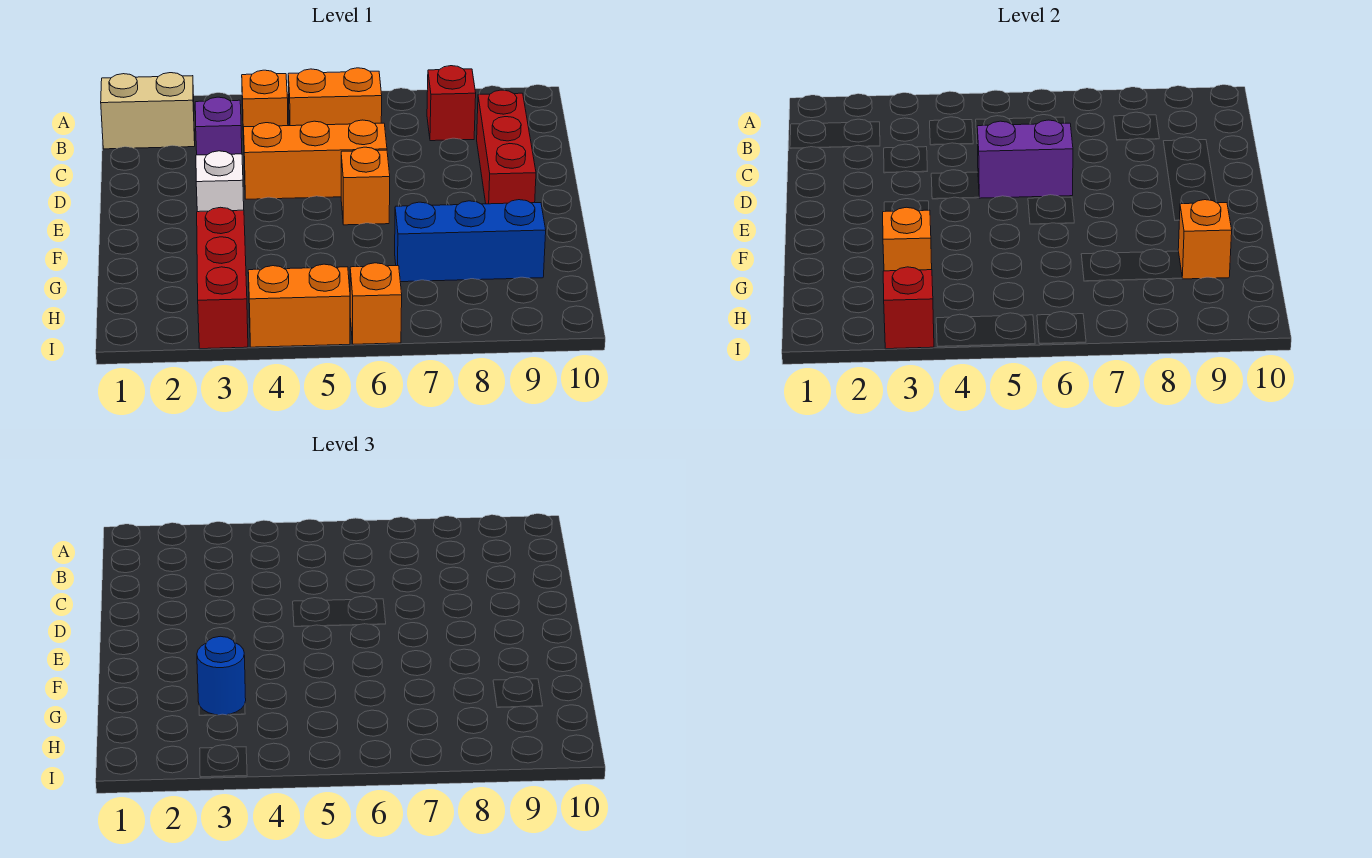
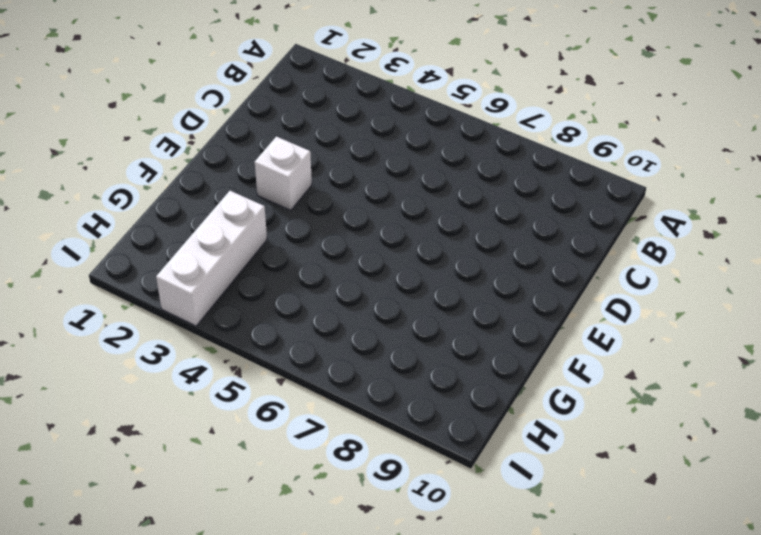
white brick G3:I3 level 1 -> red brick G3:I3 level 1
none -> tan brick B1:B2 level 1
none -> orange brick B4 level 1
none -> orange brick B5:B6 level 1

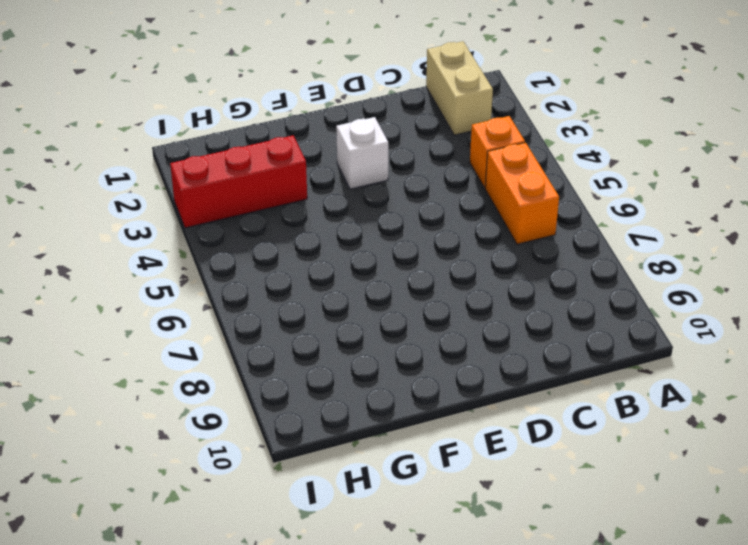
none -> red brick B8 level 1
none -> purple brick C3 level 1
none -> red brick C9:E9 level 1

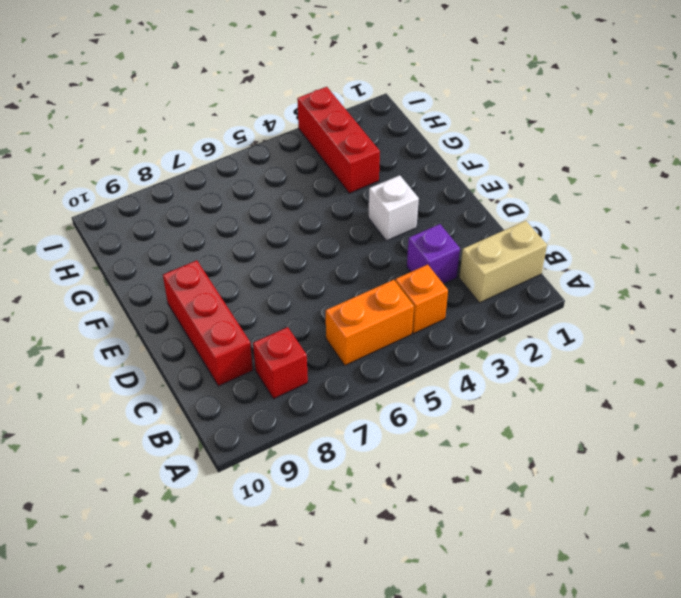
none -> orange brick D4:D6 level 1
none -> orange brick E6 level 1
none -> blue brick G7:G9 level 1

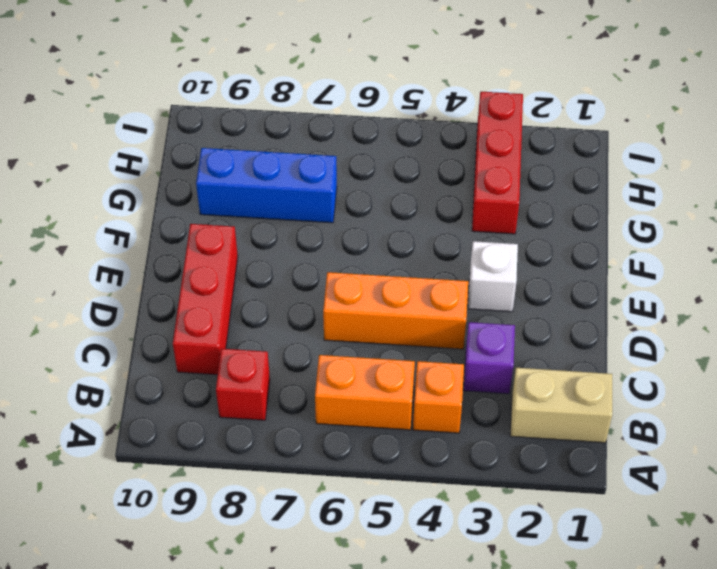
none -> orange brick E6 level 1
none -> orange brick I4:I5 level 1
none -> orange brick I6 level 1

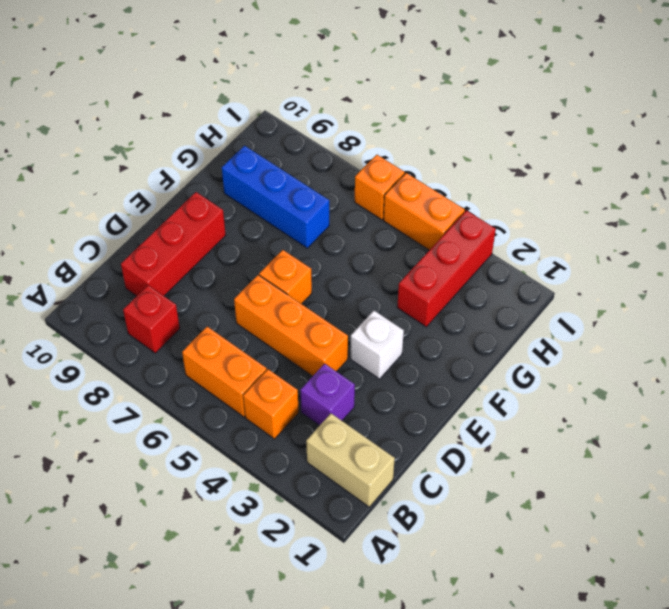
none -> purple brick D5:D6 level 2
none -> orange brick G3 level 2
none -> orange brick G9 level 2

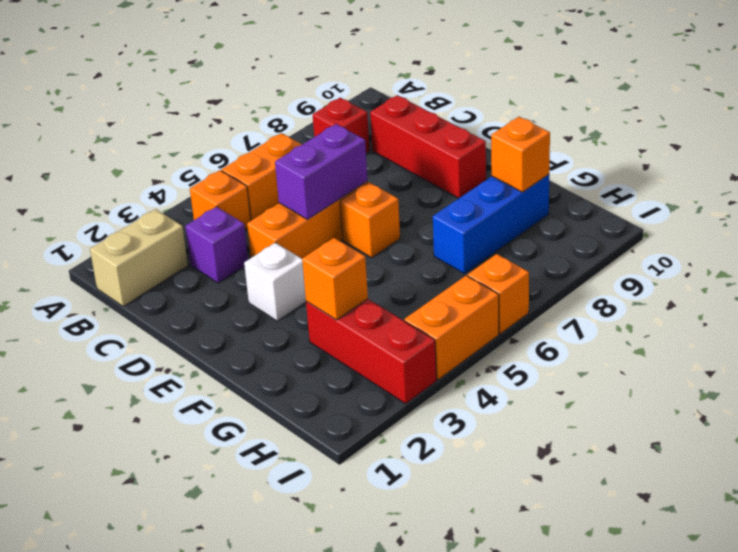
none -> red brick I3 level 2
none -> blue round brick G3 level 3

